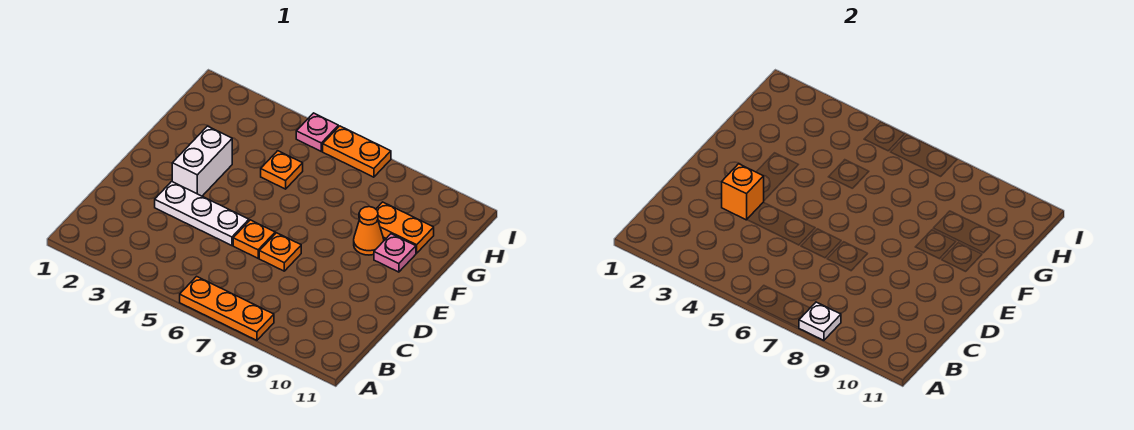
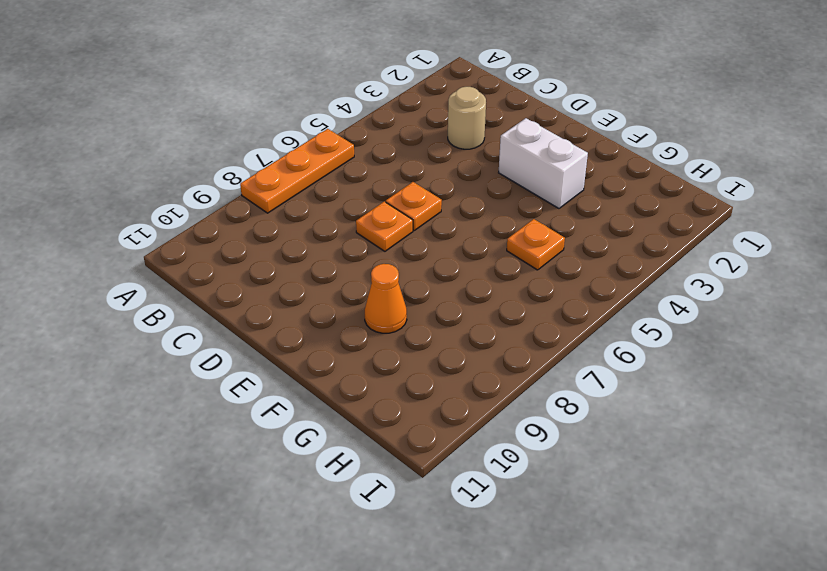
tan round brick C3 level 1 -> none
none -> white plate D3:D5 level 1
none -> pink plate F10 level 1
none -> orange plate G9:G10 level 1

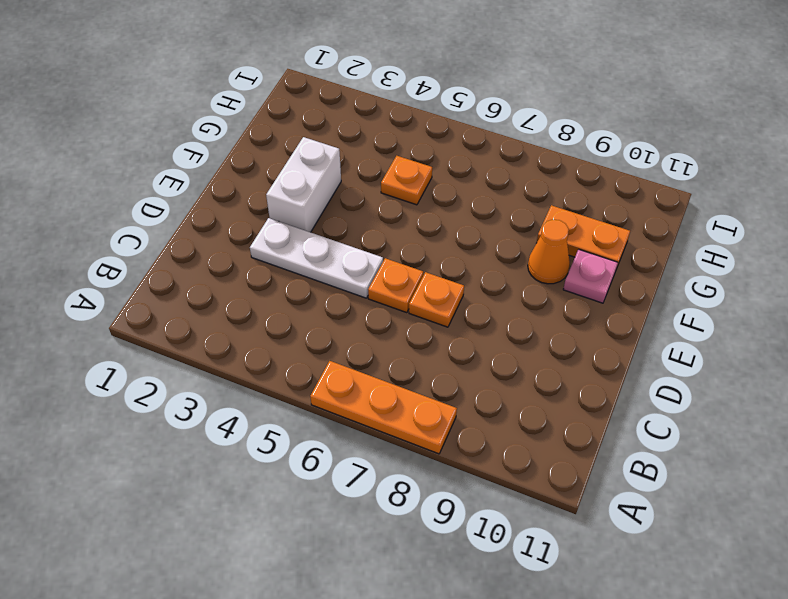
none -> pink plate I5 level 1
none -> orange plate I6:I7 level 1
none -> white plate A8 level 2

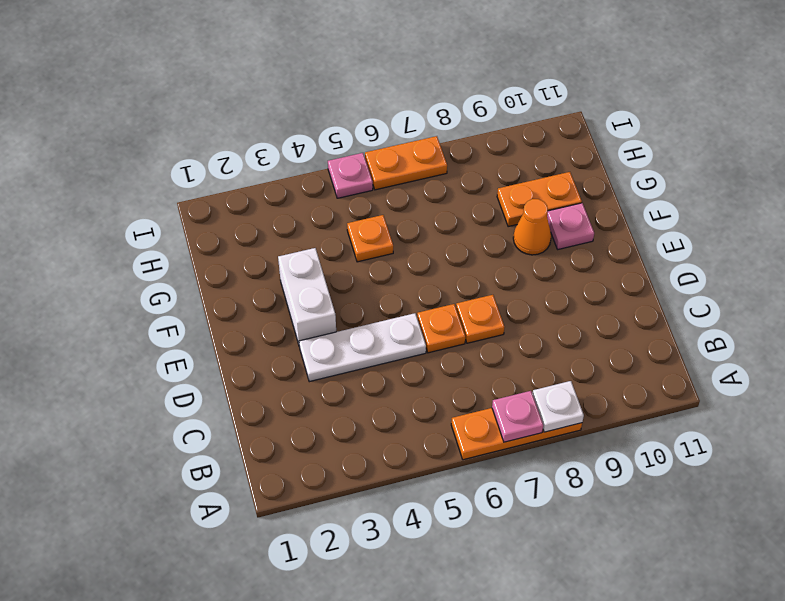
pink plate A7 level 2 -> none
none -> orange brick D3 level 2

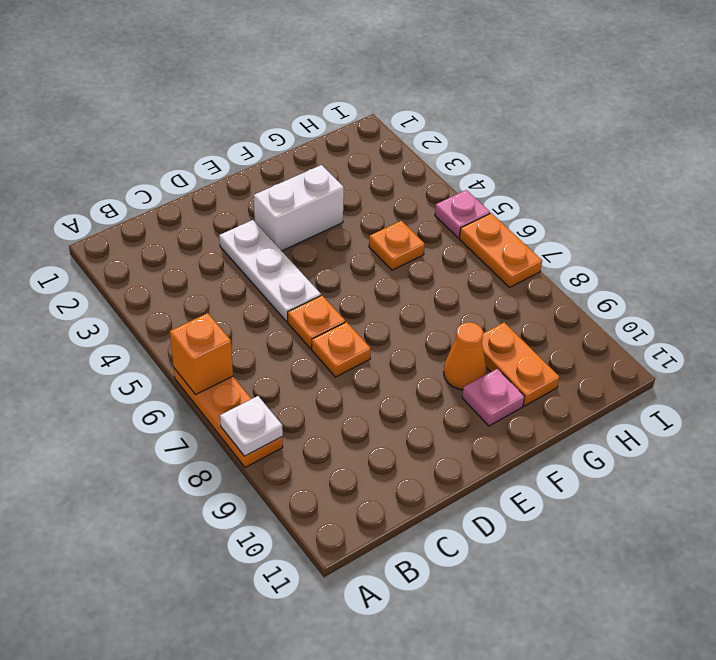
orange brick A6 level 2 -> orange brick D3 level 2

